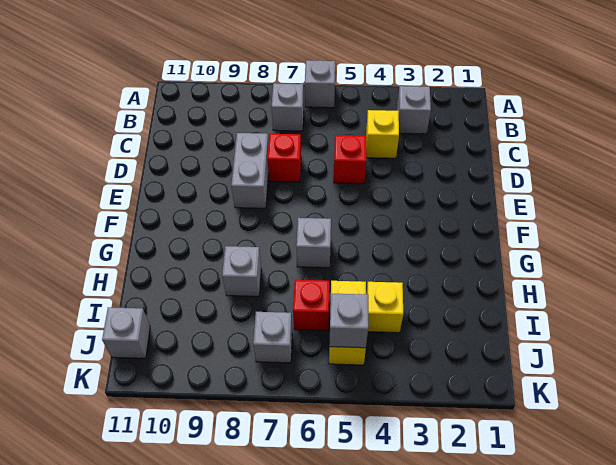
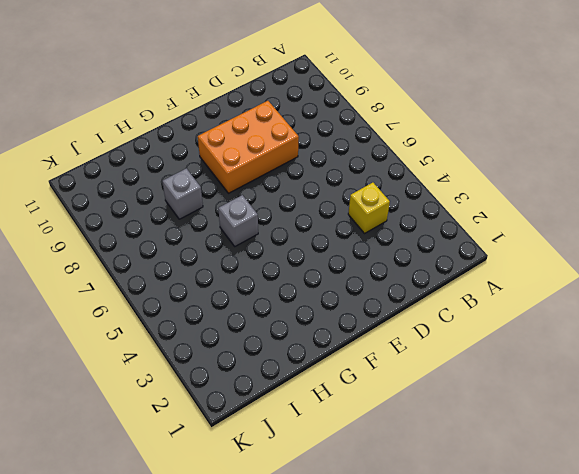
orange brick D8:F9 level 1 -> grey brick D8:E8 level 1
none -> grey brick A6 level 1
none -> grey brick B3 level 1
none -> grey brick B7 level 1

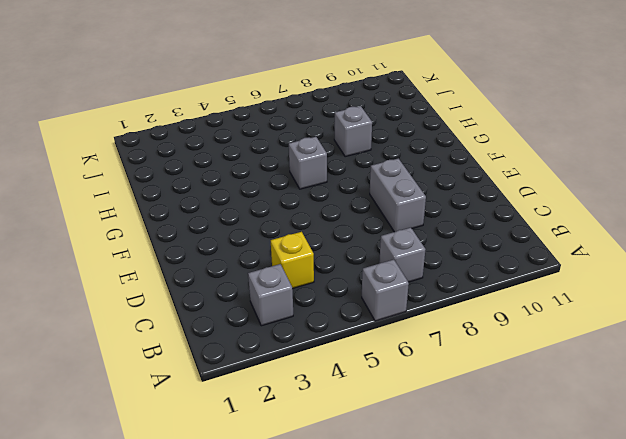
none -> red brick D5 level 1
none -> red brick D7 level 1
none -> yellow brick I4 level 1

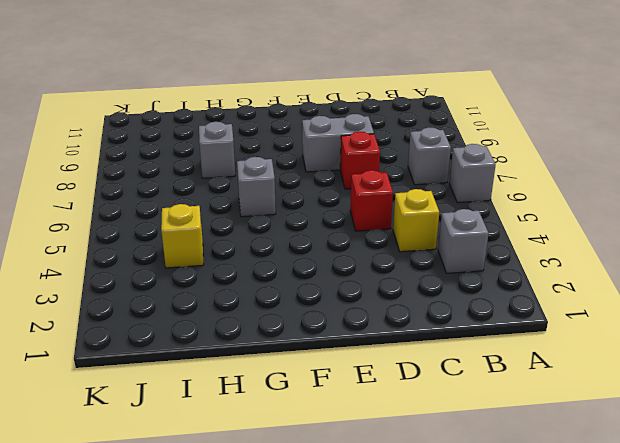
none -> yellow brick I5:J5 level 1
none -> red brick I6 level 1
none -> grey brick J7 level 1

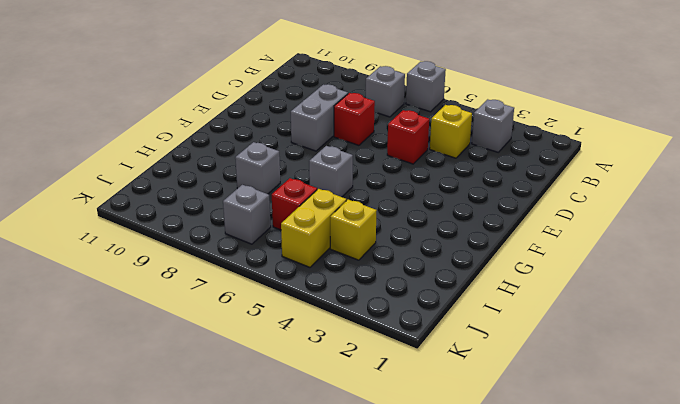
none -> grey brick J11 level 1
none -> grey brick J5 level 2

